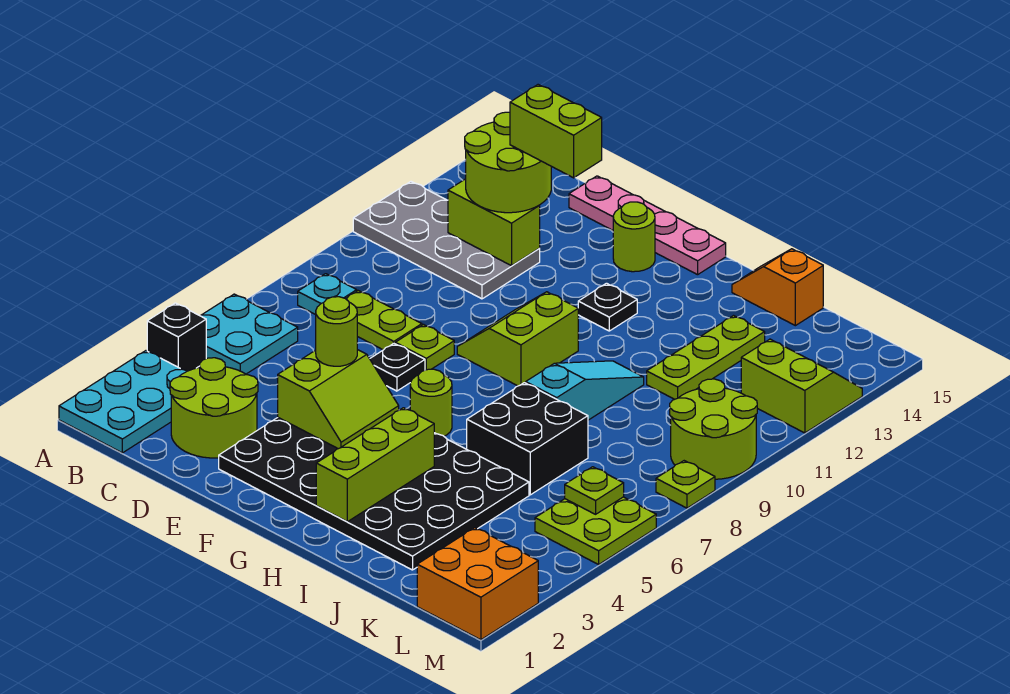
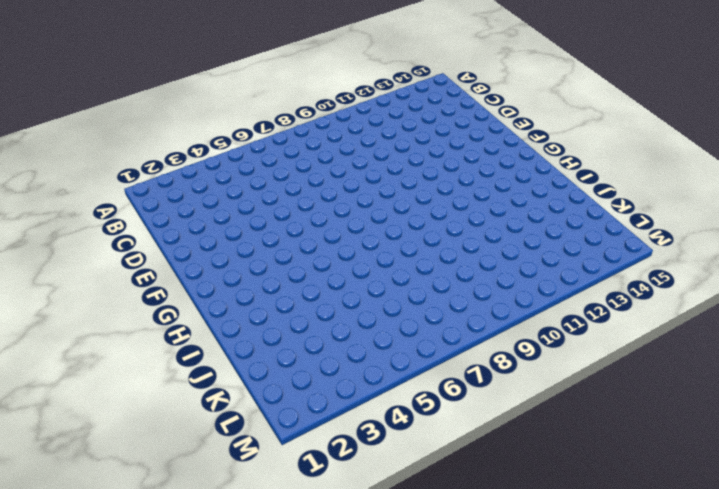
none -> cyan plate A1:B3 level 1
none -> black brick A4 level 1
none -> cyan plate A5:B6 level 1
none -> grey plate A11:D12 level 1

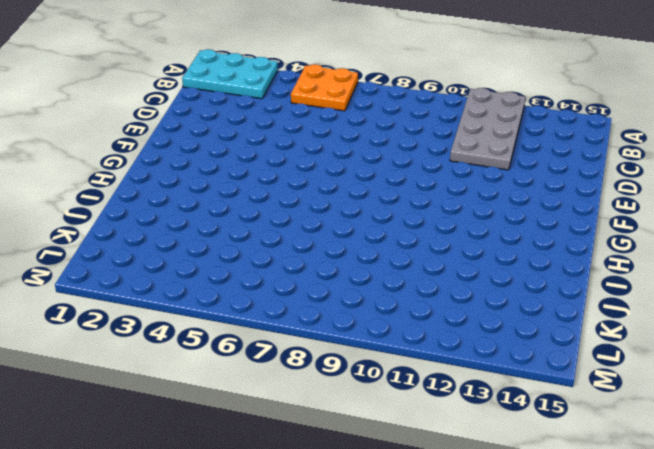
orange plate A5:B6 level 1 -> cyan plate A5:B6 level 1
none -> black brick A4 level 1
none -> cyan plate B8 level 1
none -> lime round brick C2:D3 level 1
none -> lime plate C8:D8 level 1

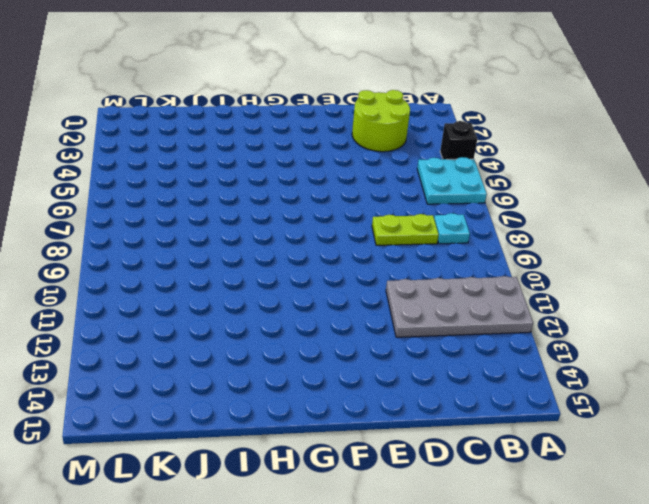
none -> cyan plate A1:B3 level 1
none -> pink plate D15:G15 level 1
none -> black plate E2:J5 level 1
none -> black plate E7 level 1

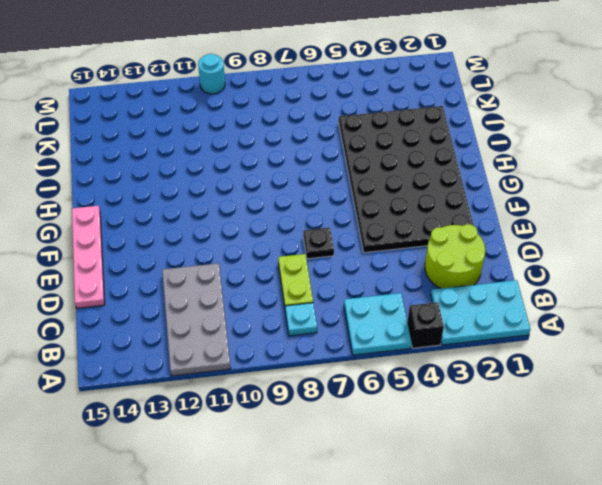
cyan round brick M10 level 1 -> lime round brick L9:M10 level 1
none -> lime plate E8 level 1
none -> lime slope F9:G10 level 1 top G
none -> lime round brick F14 level 1
none -> lime round brick G6 level 1

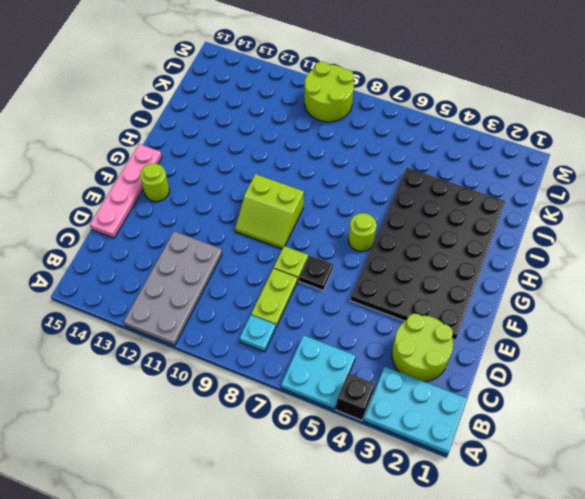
none -> black plate G12 level 1
none -> black brick I6:J7 level 1
none -> cyan slope I8:I10 level 1 top 8
none -> orange slope I15:J15 level 1 top J

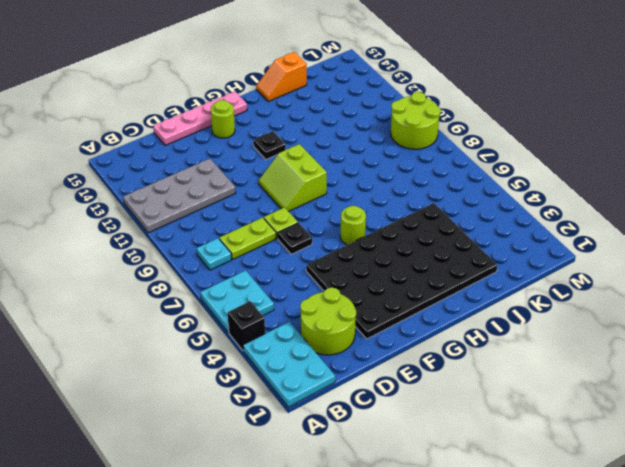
none -> black brick I6:J7 level 1
none -> cyan slope I8:I10 level 1 top 8
none -> lime plate J11:J13 level 1
none -> orange brick L1:M2 level 1

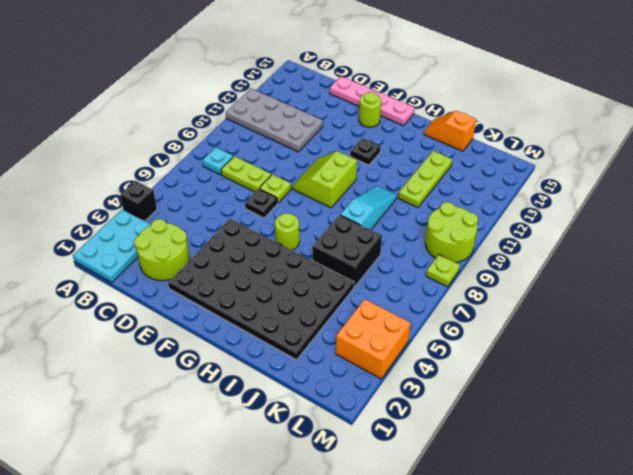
orange brick L3:M4 level 1 -> orange brick L1:M2 level 1
none -> cyan plate A5:B6 level 1
none -> lime plate L5:M6 level 1
none -> lime slope L12:M13 level 1 top 12
none -> lime brick C12:D12 level 2

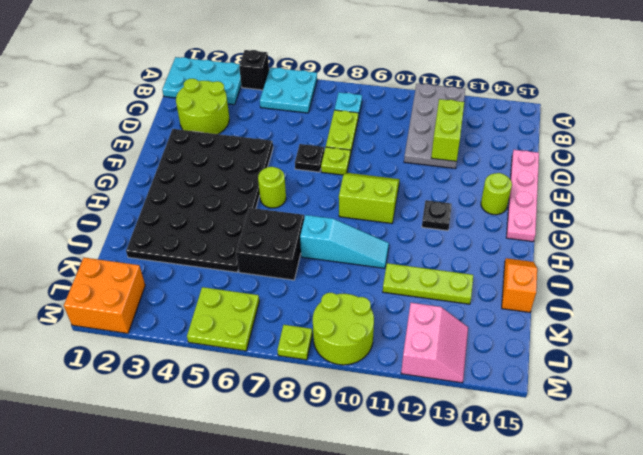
pink slope L12:M13 level 1 top 12 -> lime slope L12:M13 level 1 top 12
none -> lime slope E4:F5 level 2 top E
none -> lime brick H2:H4 level 2
none -> lime plate L6 level 2
none -> lime round brick C12:D13 level 3

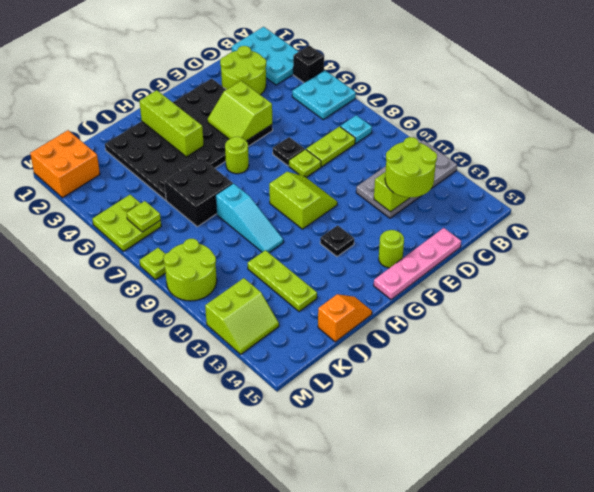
none -> lime round brick E5 level 3
none -> lime brick D13:E13 level 4

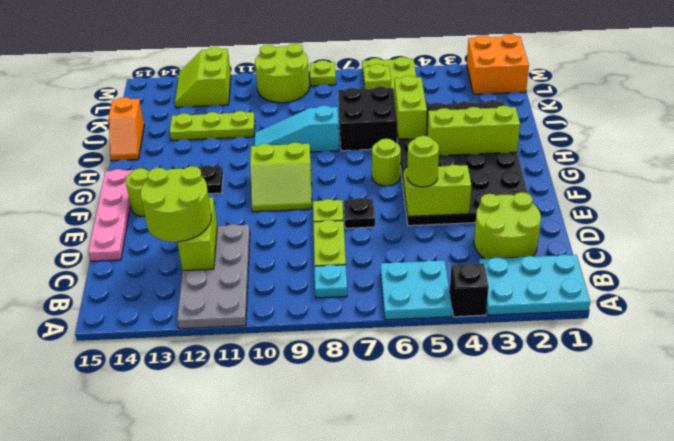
lime brick I5:J5 level 2 -> lime brick D13:E13 level 4

